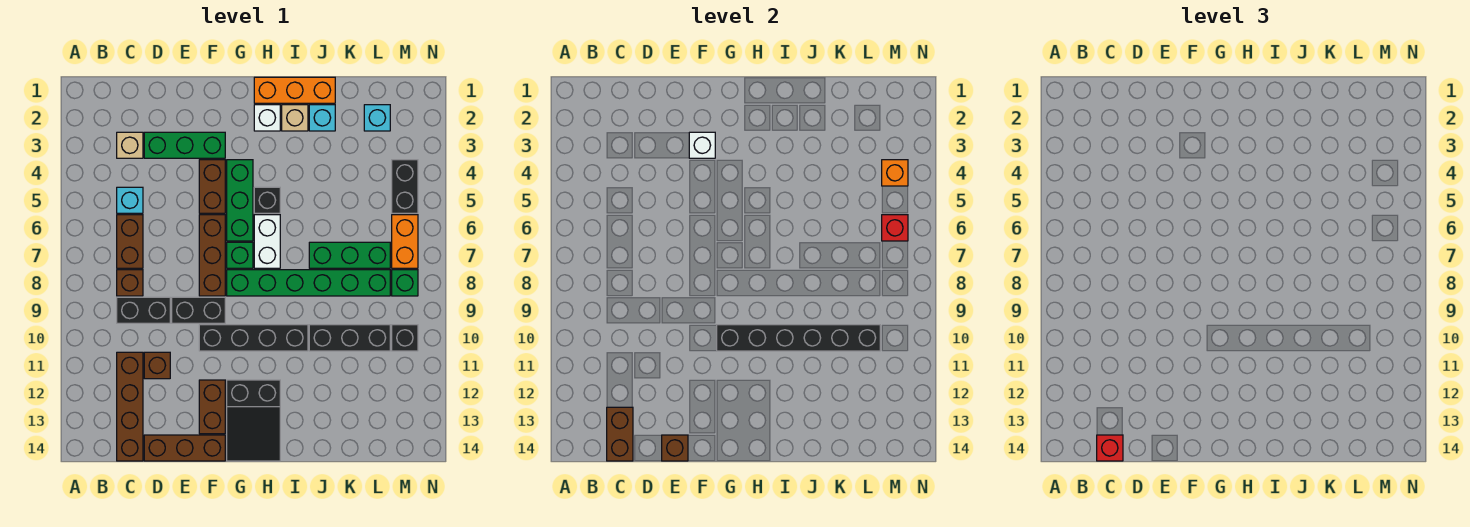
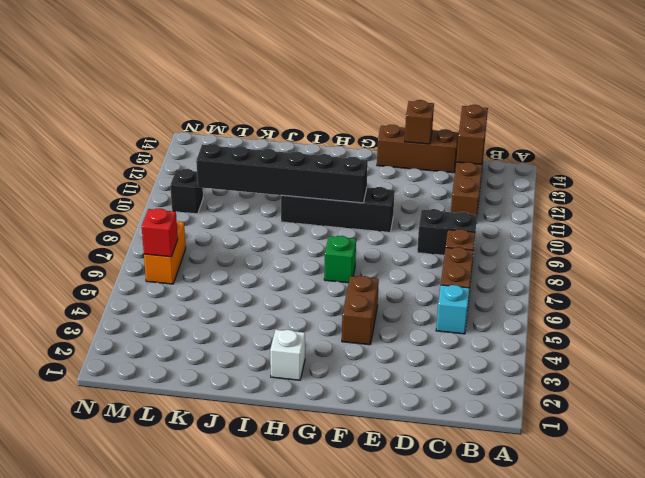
none -> tan brick C3 level 1
none -> green brick D3:F3 level 1
none -> brown brick D11 level 1
none -> black brick E9:F9 level 1

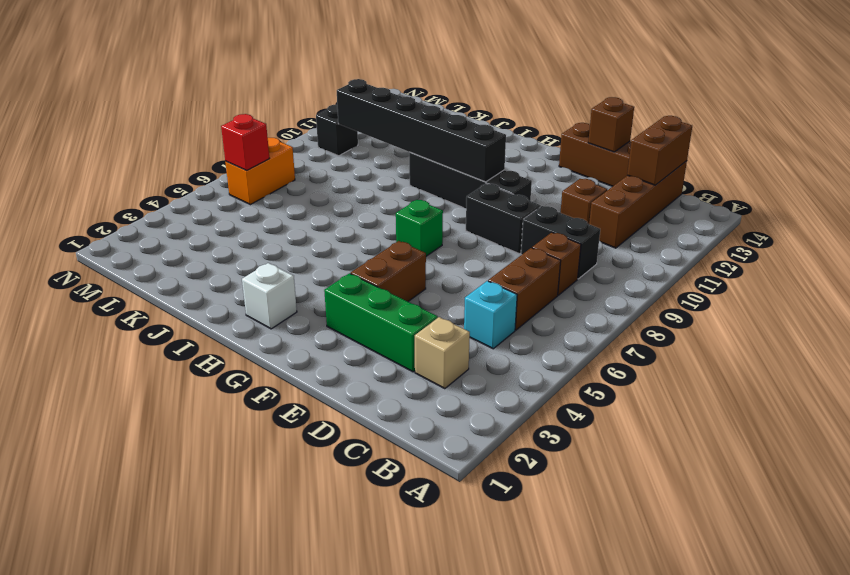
none -> brown brick F6:F8 level 1
none -> brown brick F12:F13 level 1
none -> green brick G4:G6 level 1
none -> green brick G8:L8 level 1

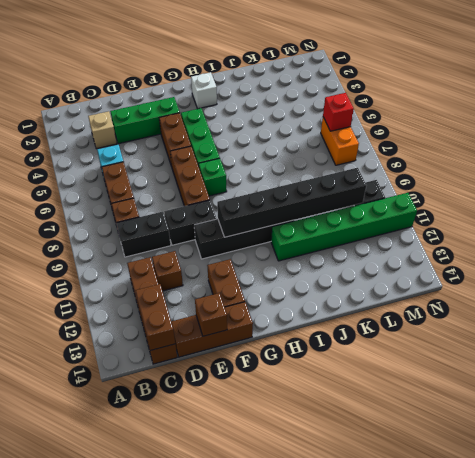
green brick I11:N11 level 1 -> green brick G8:L8 level 1
none -> black slope G12:H14 level 1 top 12
none -> orange brick H1:J1 level 1
none -> black brick H5 level 1
none -> white brick H6:H7 level 1

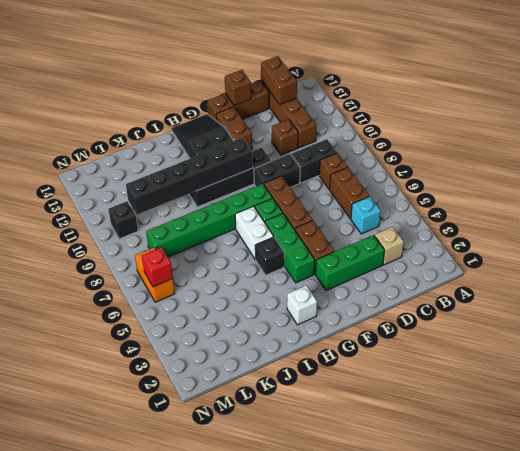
none -> orange brick H1:J1 level 1
none -> tan brick I2 level 1
none -> cyan brick J2 level 1
none -> green brick J7:L7 level 1

